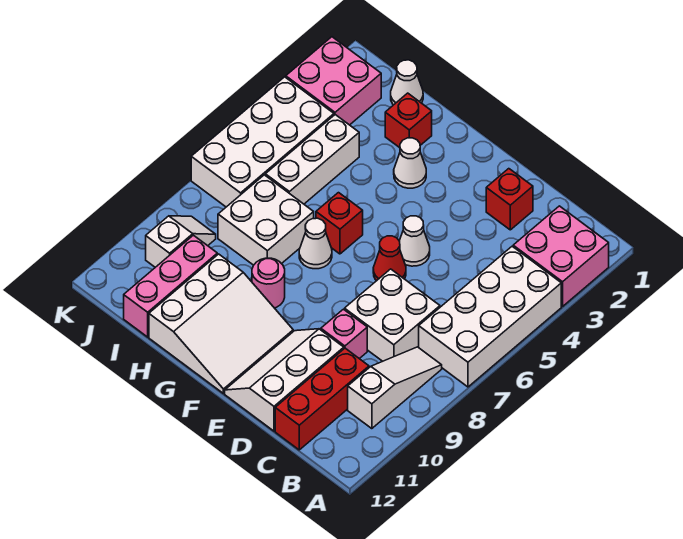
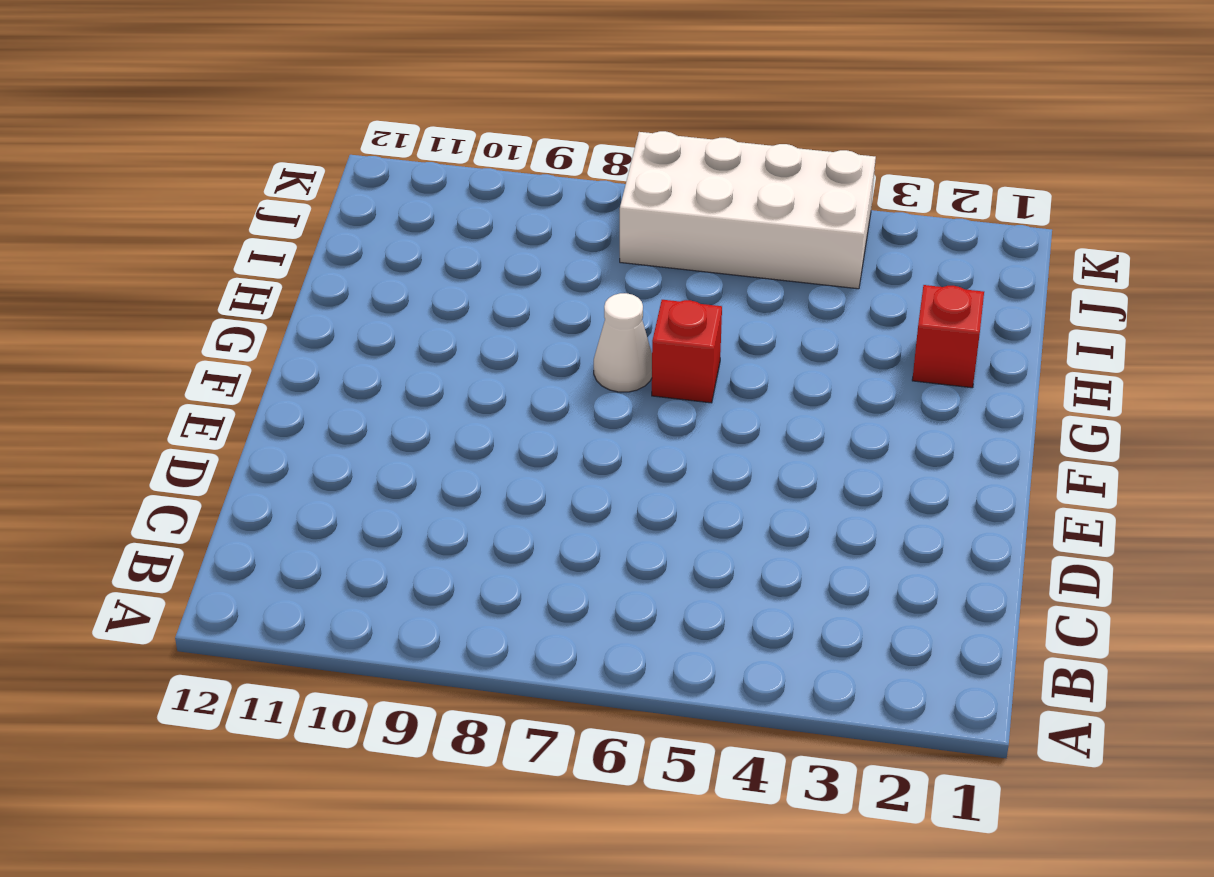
none -> pink brick A2:B3 level 1
none -> white brick A4:B7 level 1
none -> white slope B8:B10 level 1 top 10

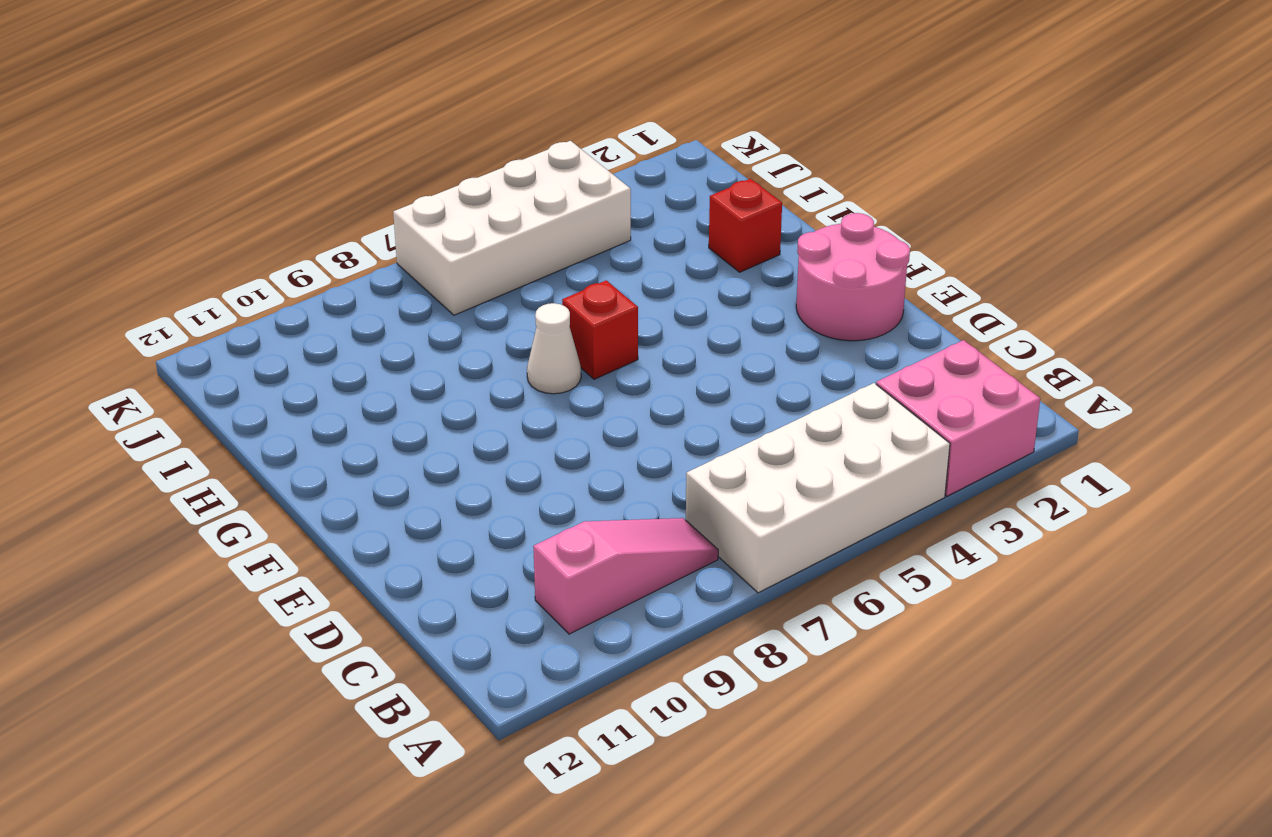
pink slope B8:B10 level 1 top 10 -> white slope B8:B10 level 1 top 10
pink round brick E1:F2 level 1 -> none
none -> white brick C7:D8 level 1
none -> red brick C10:C12 level 1
none -> red brick D2 level 1

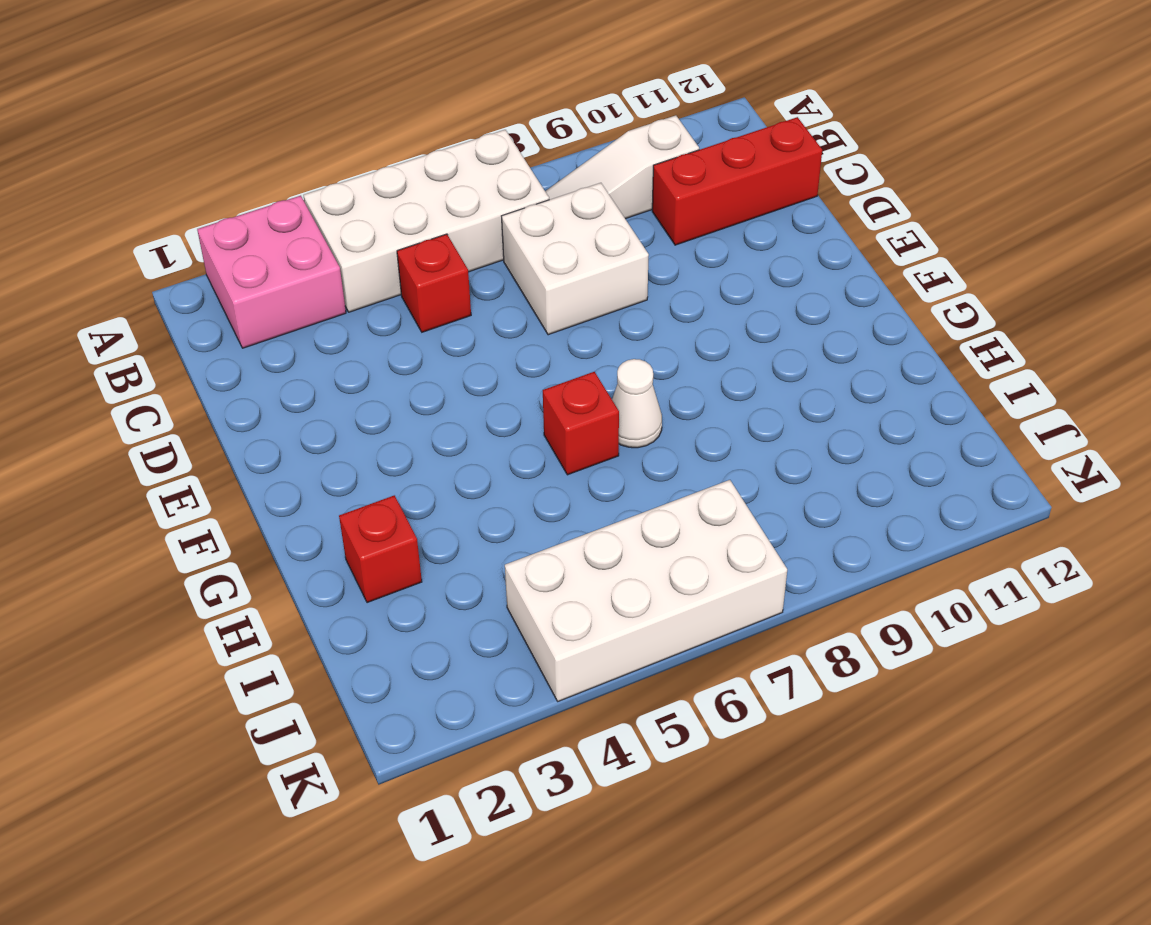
red brick C5 level 1 -> red brick D2 level 1
none -> pink brick D9 level 1
none -> white slope D10:E12 level 1 top D
none -> white cone E5 level 1

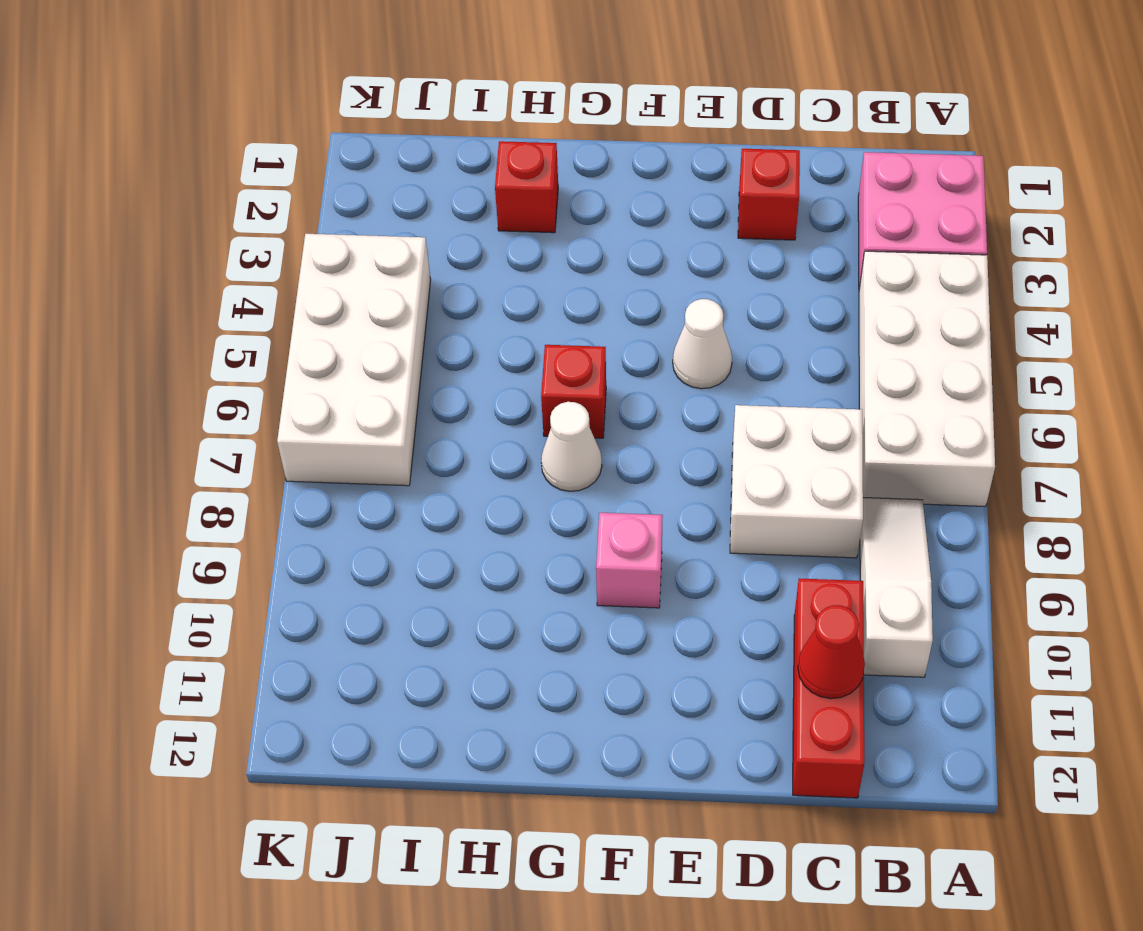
red cone C11 level 2 -> red cone E6 level 1
pink brick F9 level 1 -> pink brick D9 level 1
none -> white slope D10:E12 level 1 top D
none -> white slope F10:H12 level 1 top H
none -> white cone G3 level 1

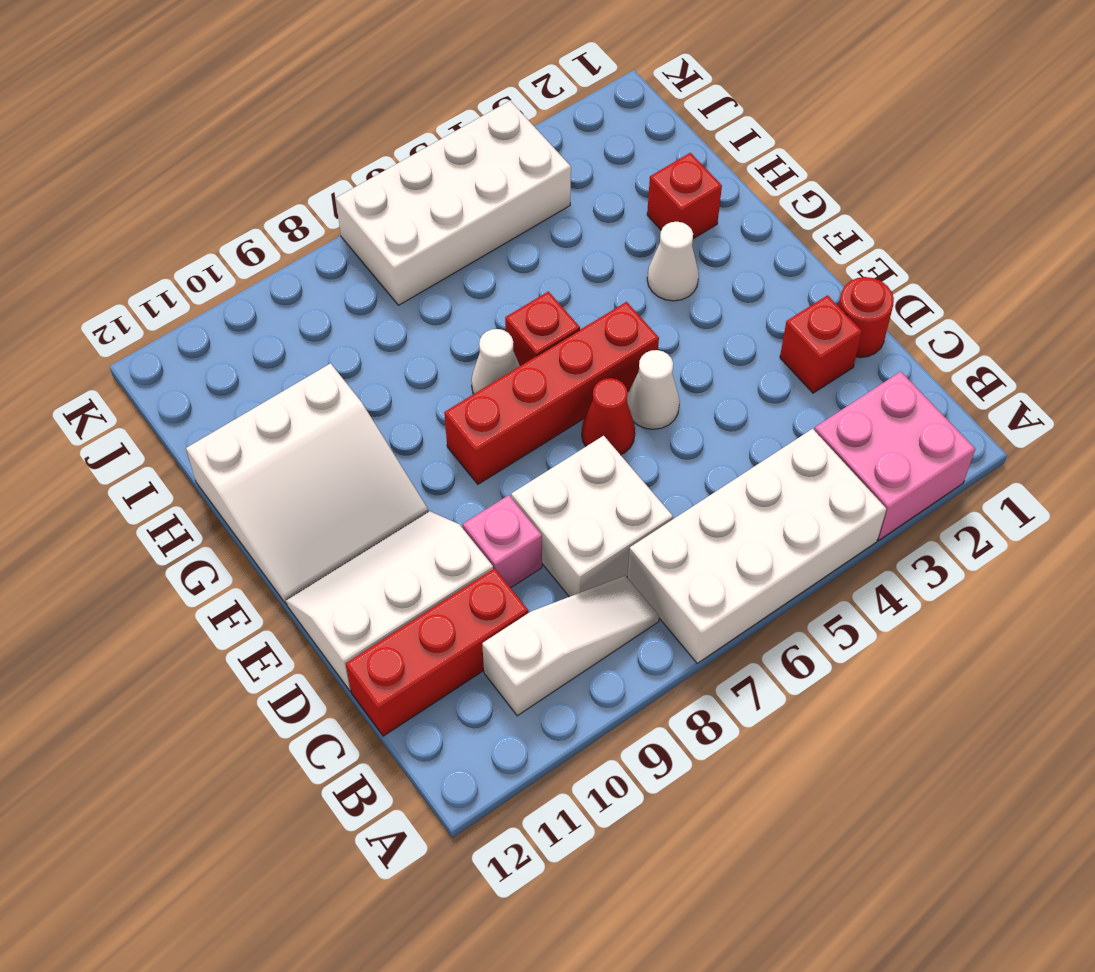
red round brick D1 level 1 -> none
red brick F5:F8 level 1 -> none
none -> pink round brick G9 level 1
none -> white brick H7:I8 level 1
none -> white cone I1 level 1

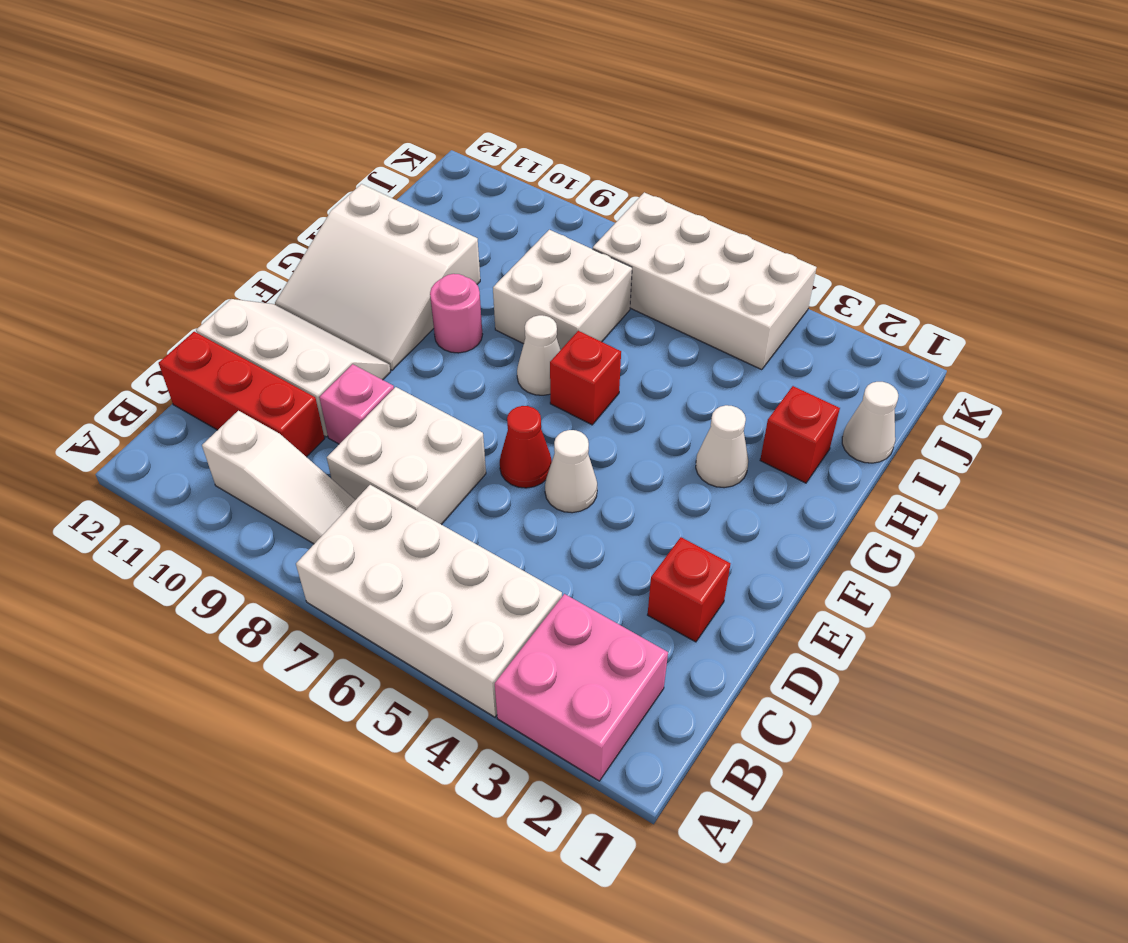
none -> white brick I4:I6 level 1
none -> pink brick I10:I12 level 1
none -> pink brick J2:K3 level 1

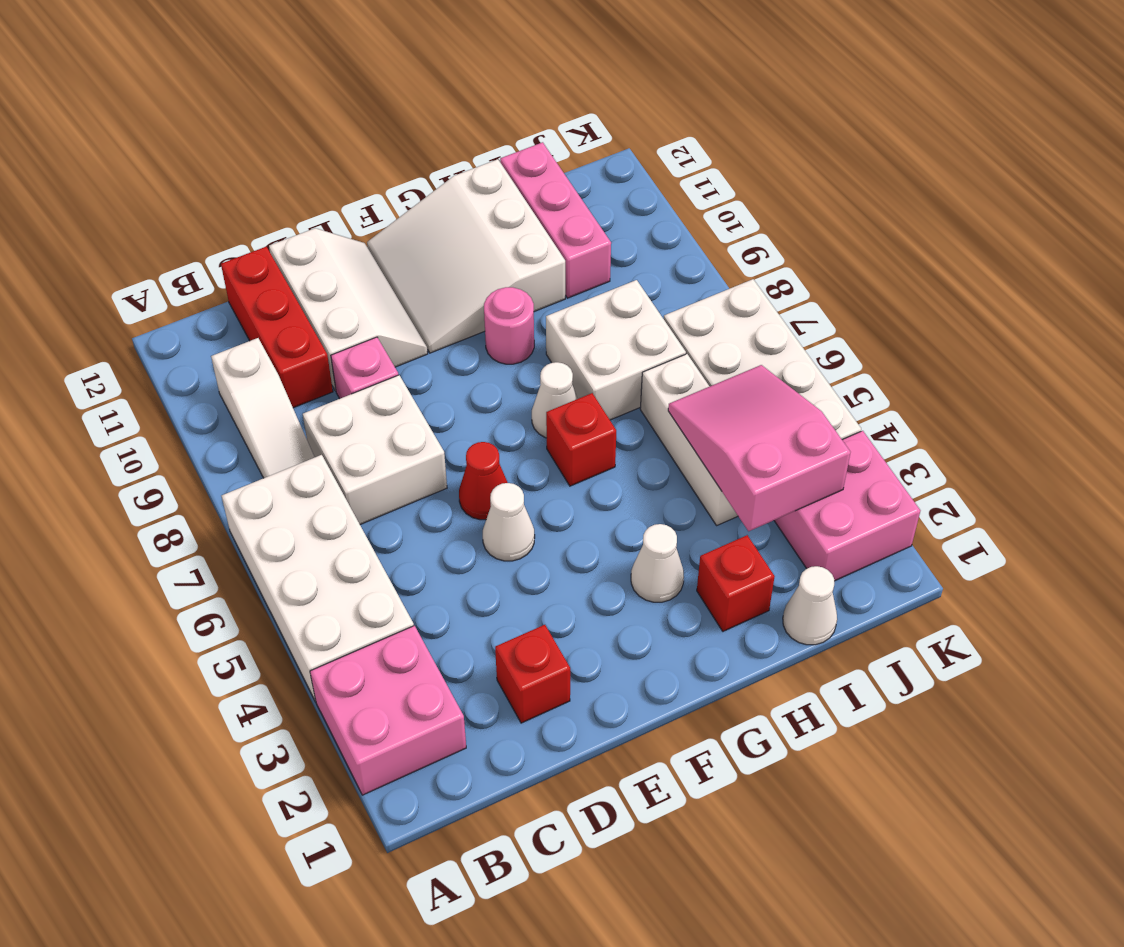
pink slope I3:J5 level 2 top 3 -> none
none -> white slope J9:J10 level 1 top 10

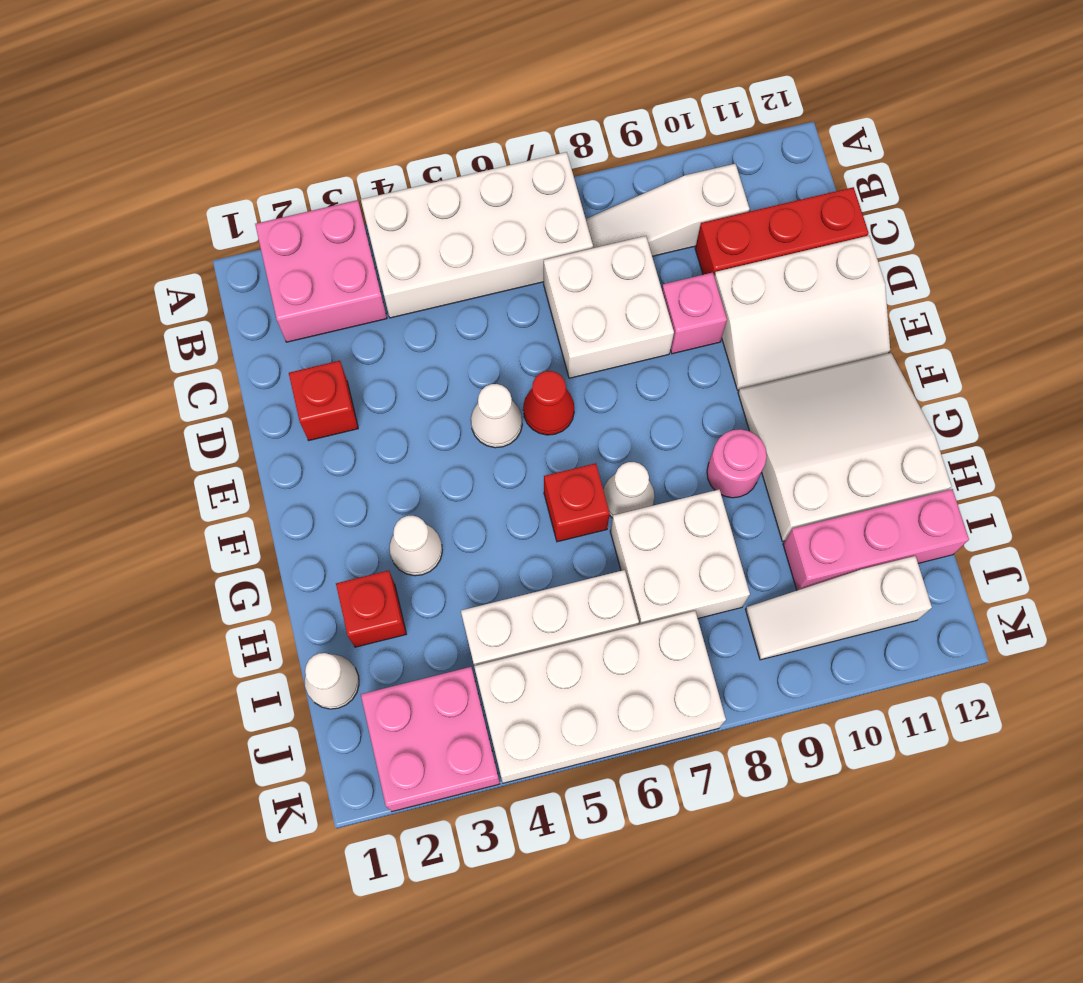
white slope J9:J11 level 1 top 11 -> white slope J9:J10 level 1 top 10

